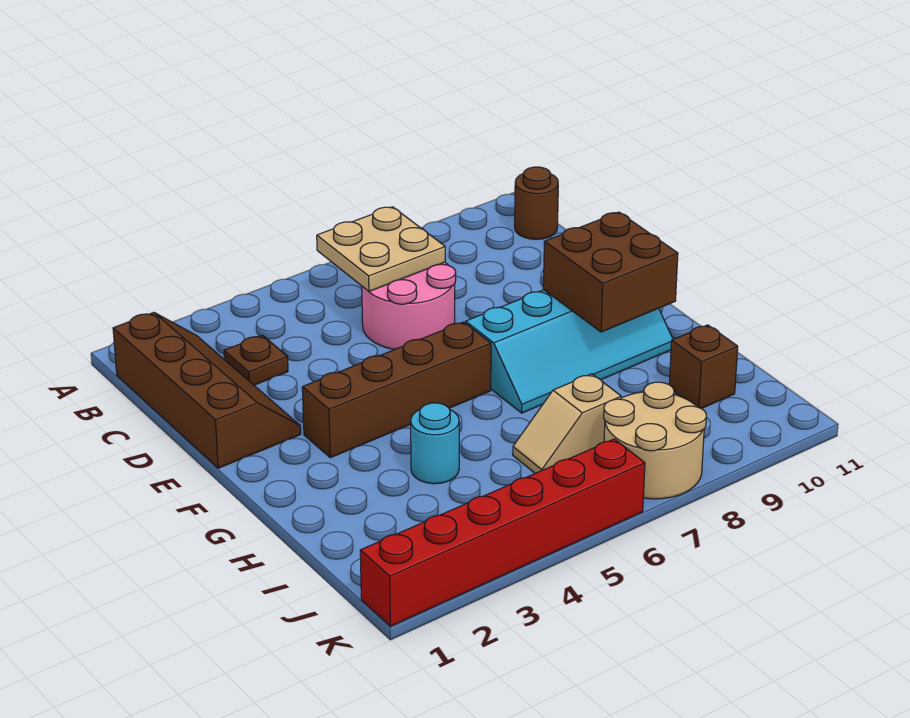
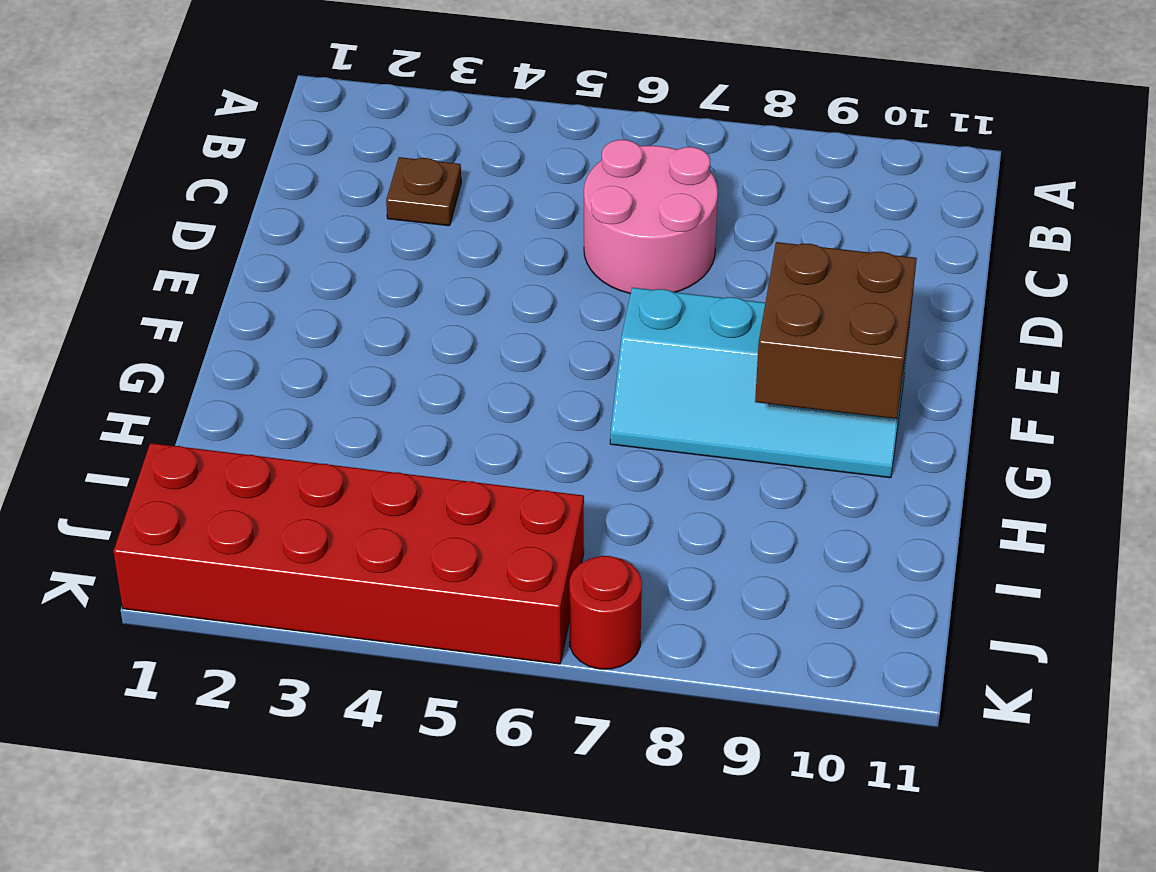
red brick J1:K6 level 1 -> red brick K1:K6 level 1
red round brick K7 level 1 -> tan round brick J7:K8 level 1
none -> brown slope B1:E2 level 1 top 1
none -> brown round brick B11 level 1
none -> brown brick F3:F6 level 1

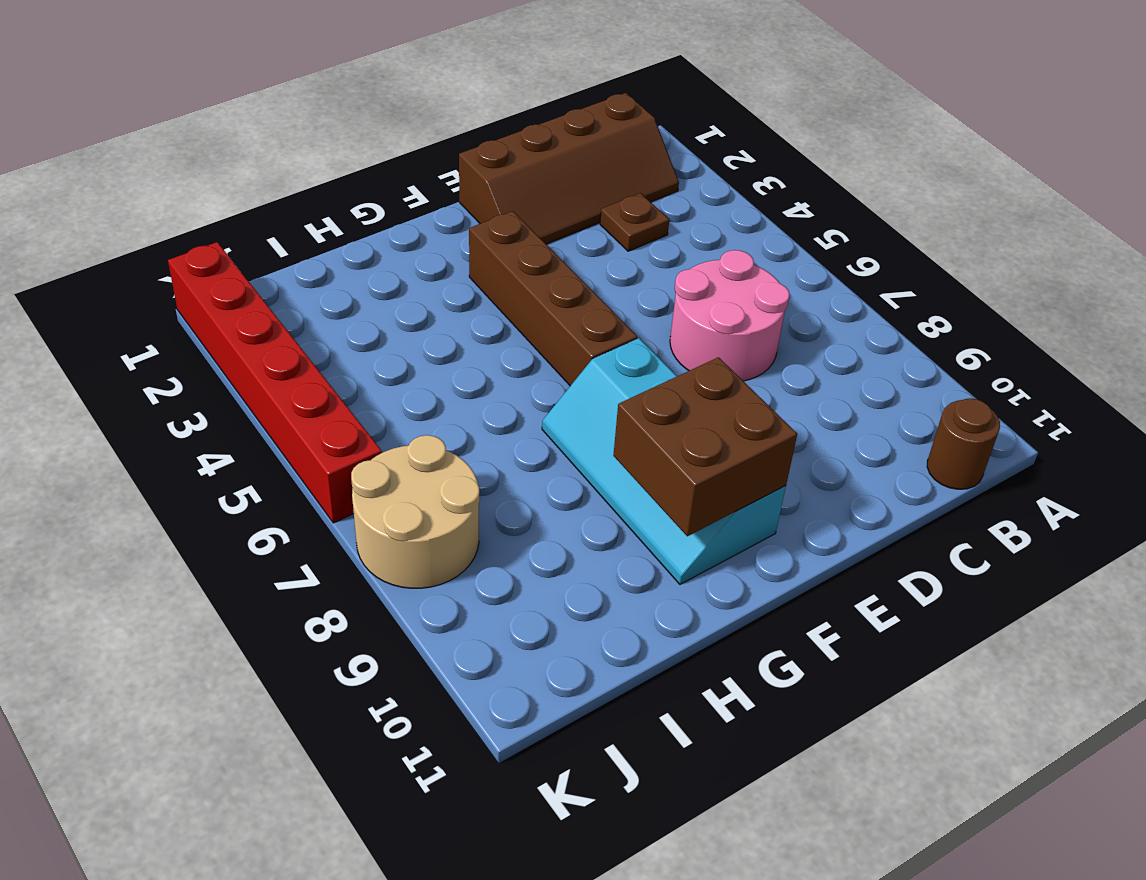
none -> cyan round brick H4 level 1
none -> tan slope I6:I7 level 1 top 7
none -> brown brick I10 level 1

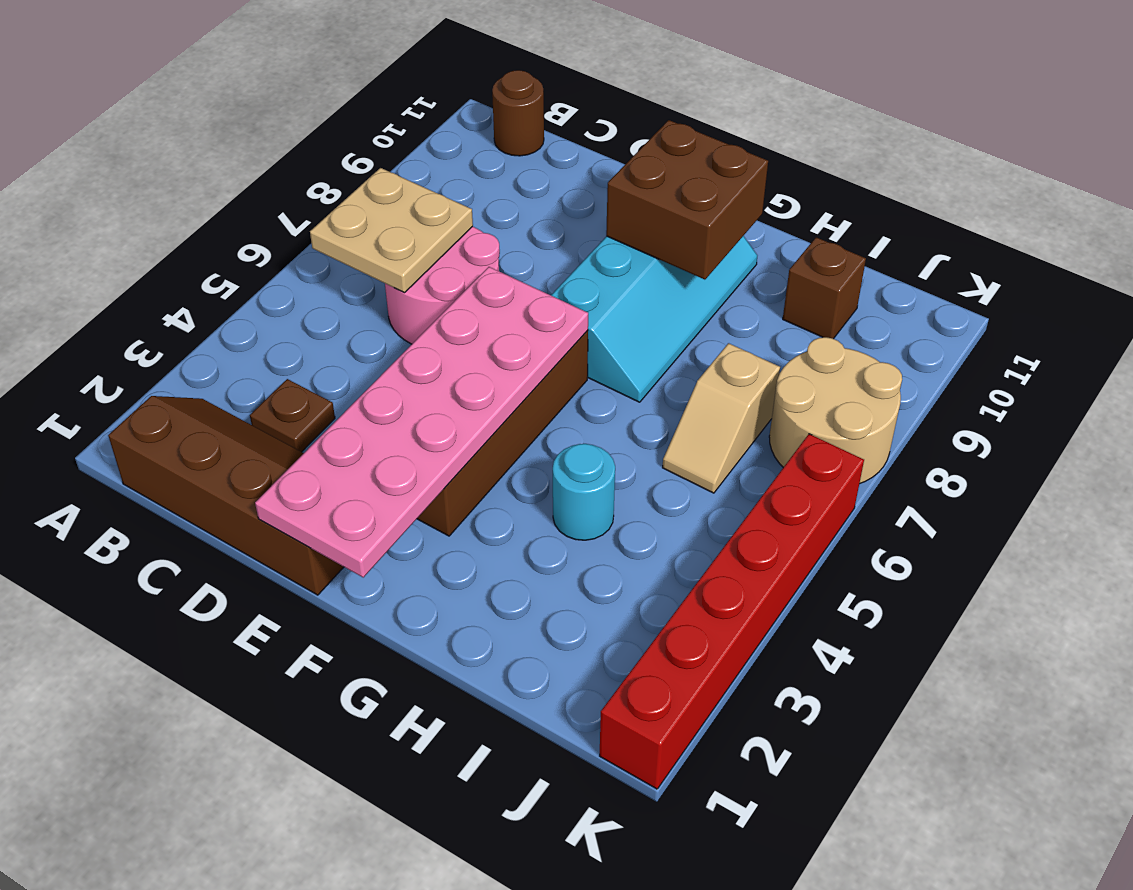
pink plate E1:F6 level 2 -> none

